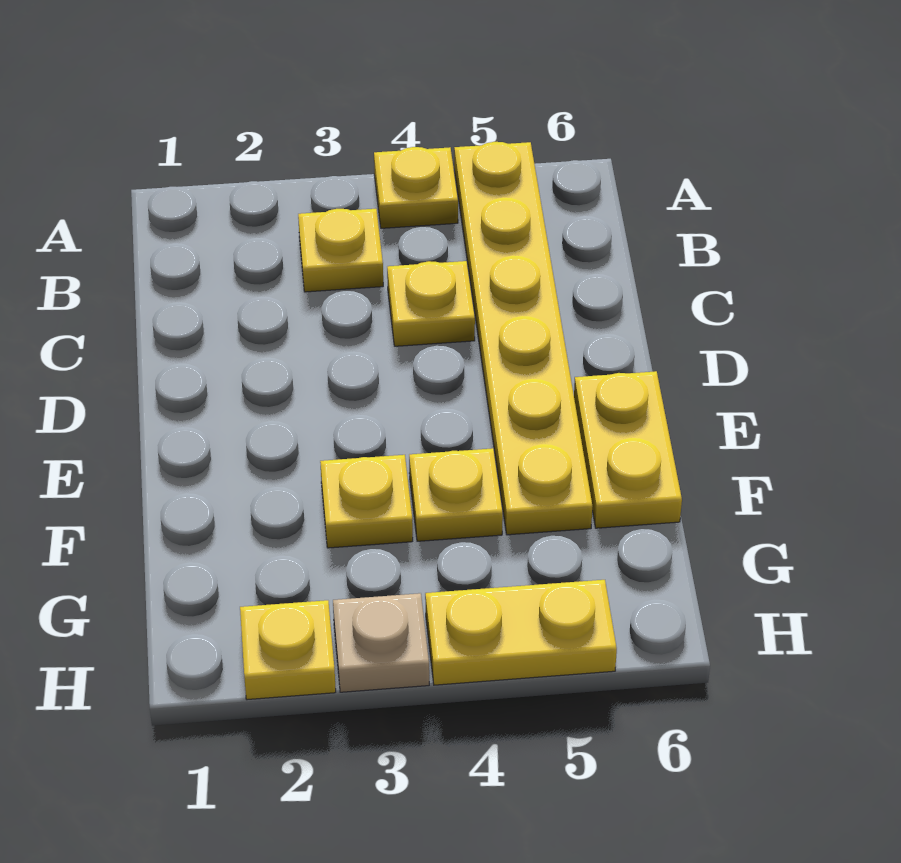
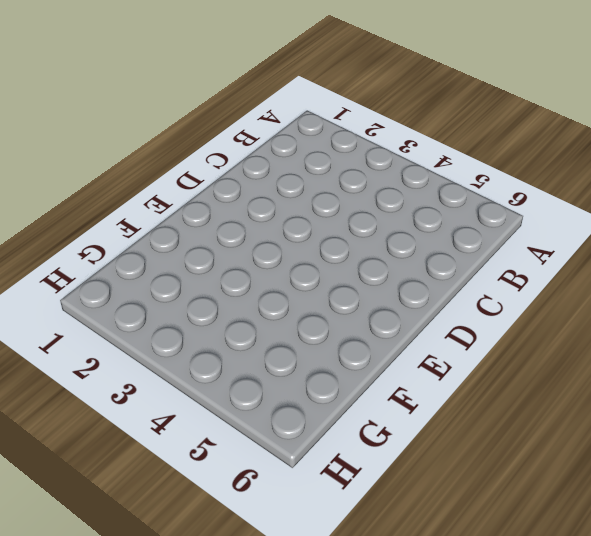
none -> yellow plate A4 level 1
none -> yellow plate A5:F5 level 1

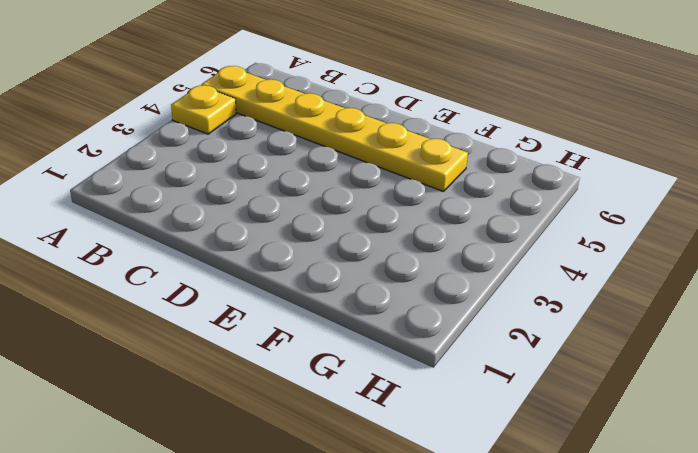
none -> yellow plate B3 level 1
none -> yellow plate C4 level 1

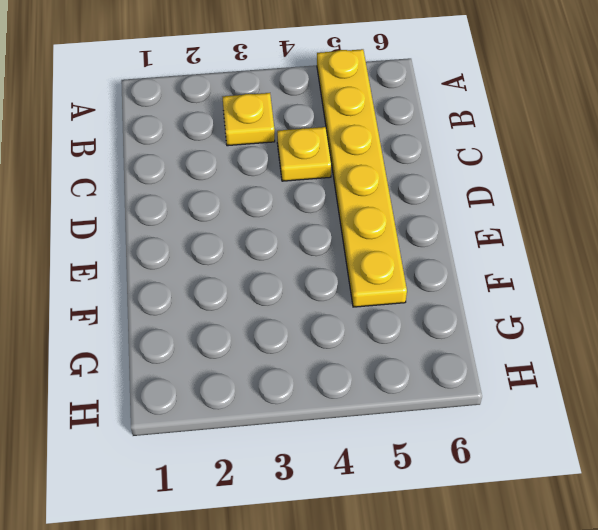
none -> yellow plate A4 level 1
none -> yellow plate E6:F6 level 1

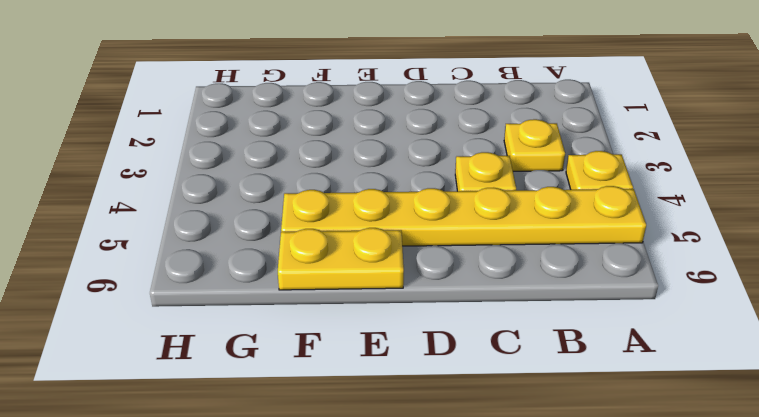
none -> yellow plate F3 level 1
none -> yellow plate F4 level 1

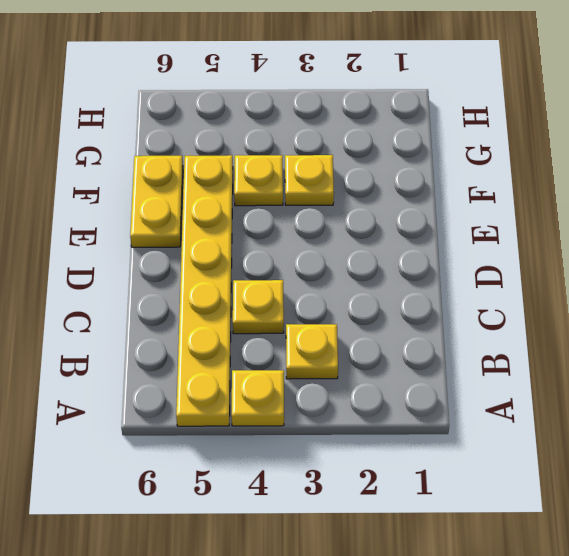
none -> yellow plate H2 level 1
none -> tan plate H3 level 1

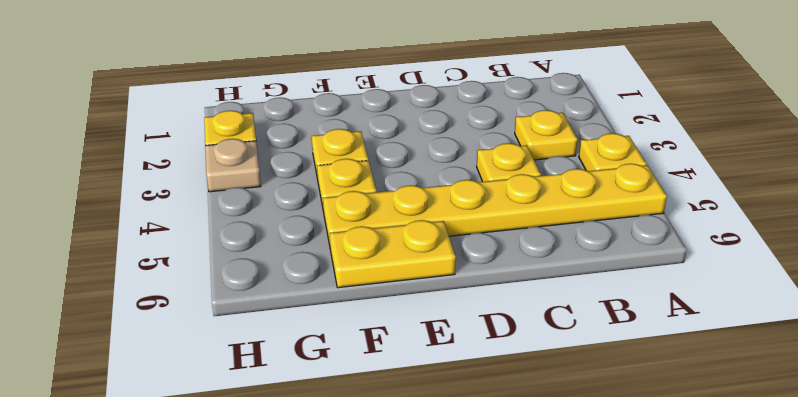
none -> yellow plate H4:H5 level 1

